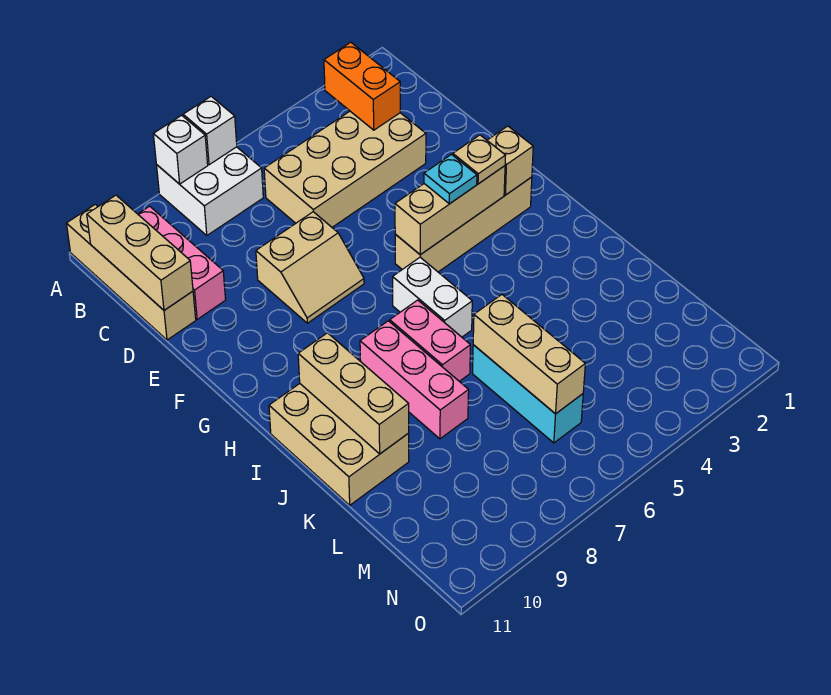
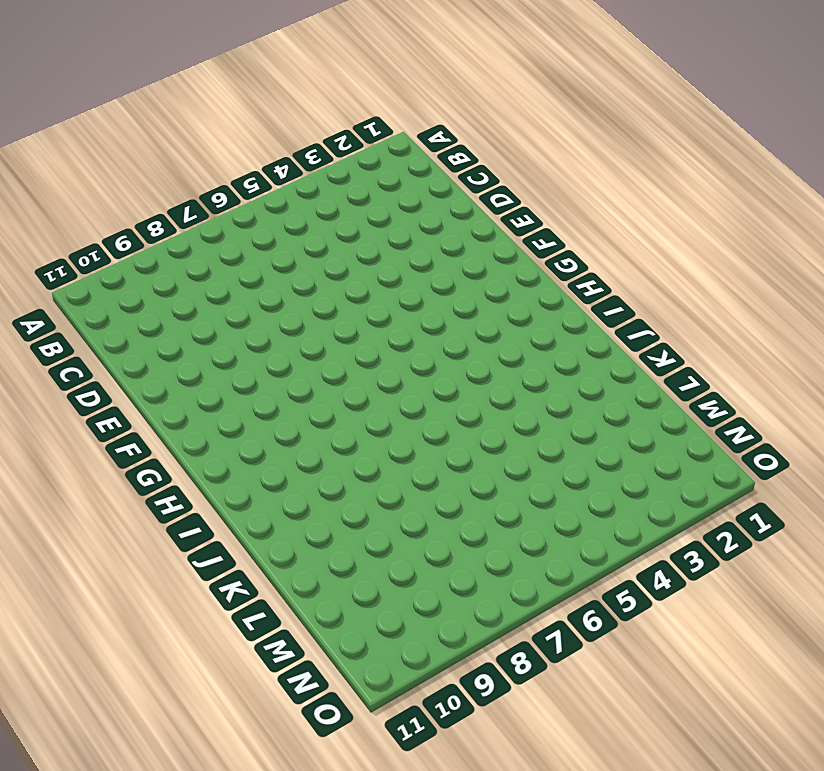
none -> white brick A7:B8 level 1
none -> tan brick A11:D11 level 1
none -> pink brick B10:D10 level 1

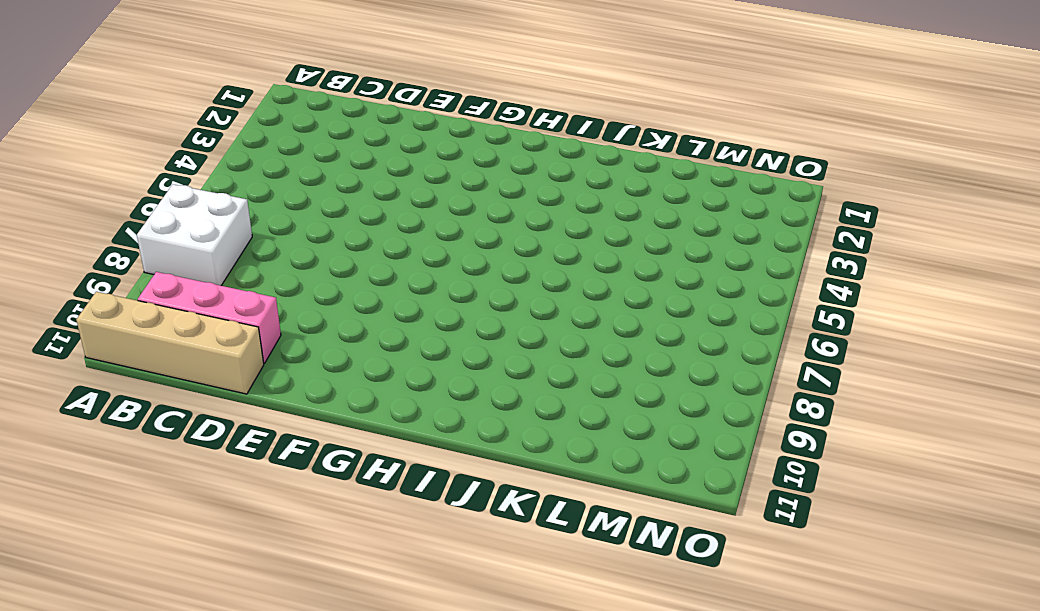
none -> tan brick C3:D6 level 1
none -> tan slope E7:F8 level 1 top E
none -> tan brick G2:G5 level 1

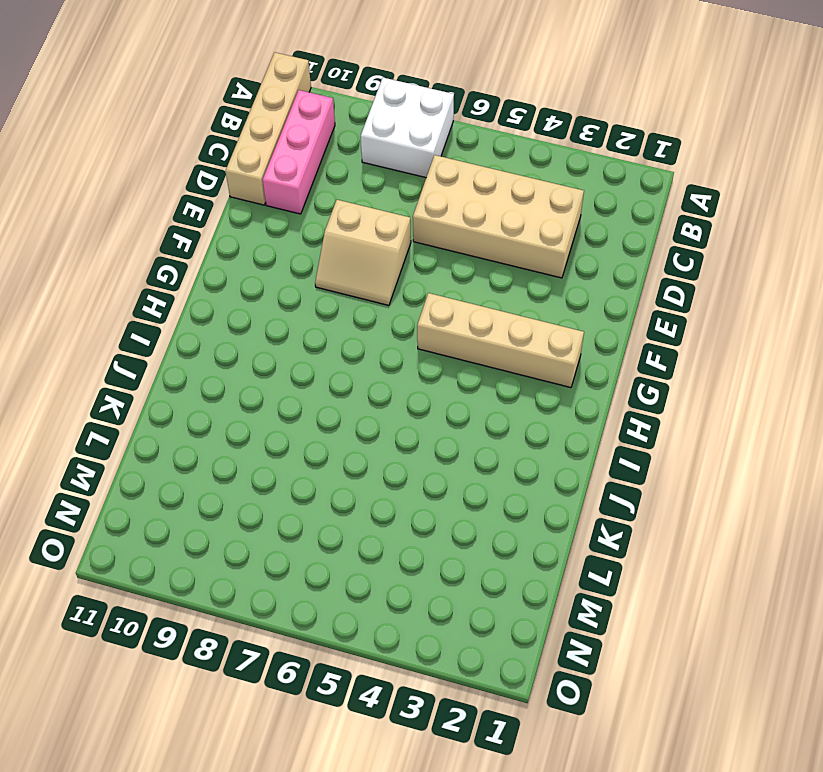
none -> white brick H6:I6 level 1
none -> pink brick I7:J7 level 1
none -> pink brick I8:K8 level 1

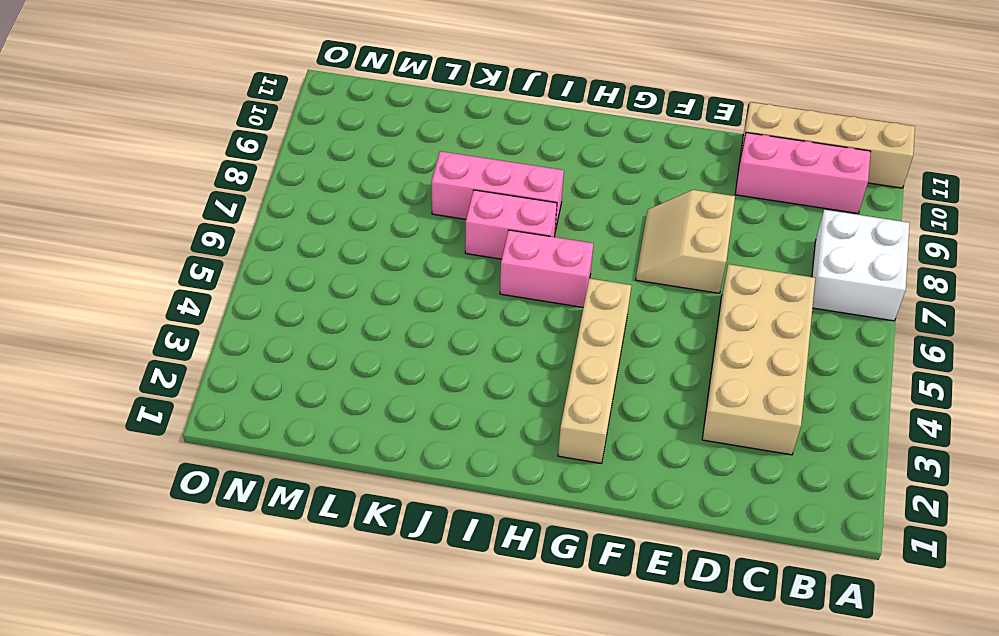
pink brick H6:I6 level 1 -> white brick H6:I6 level 1
none -> tan brick I10:K11 level 1
none -> cyan brick K6:M6 level 1
none -> white brick A7 level 2

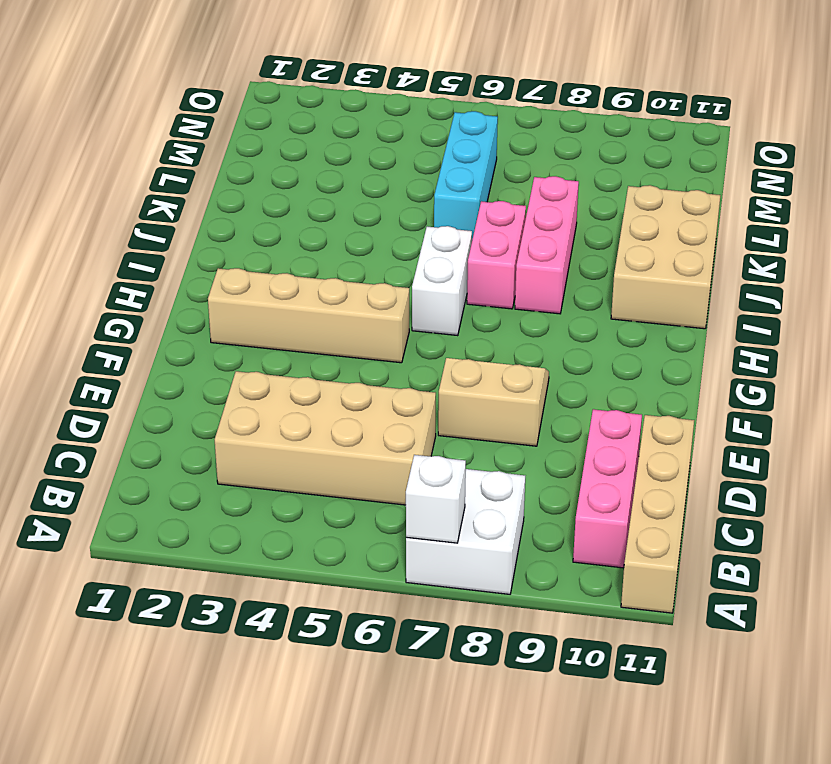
none -> white brick A8 level 2
none -> orange brick B3:C3 level 2
none -> tan brick B11:D11 level 2

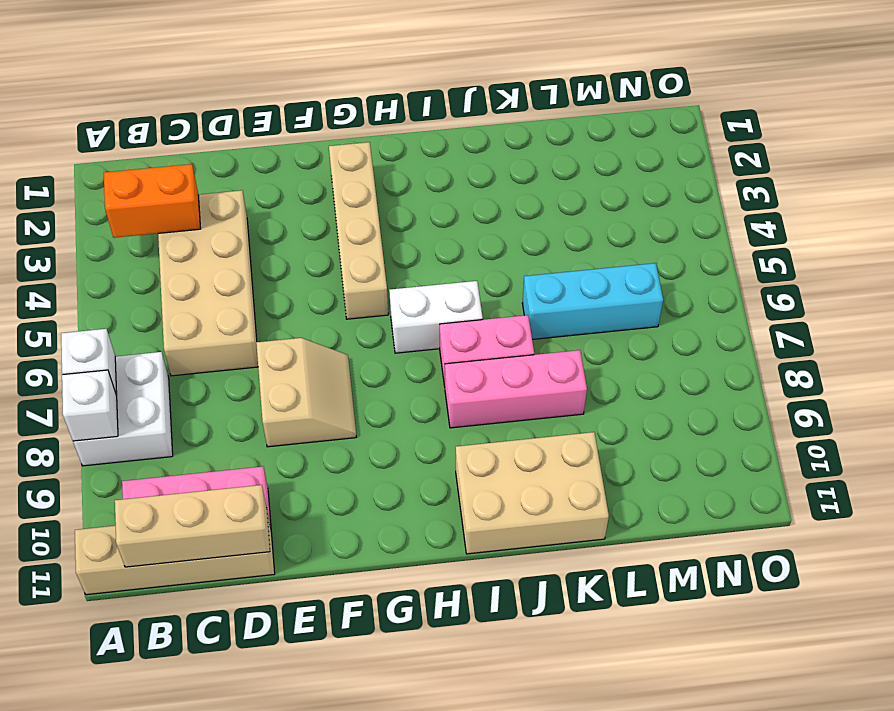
none -> tan brick G2 level 2
none -> tan brick G3:G5 level 2
none -> tan brick I10:K10 level 2

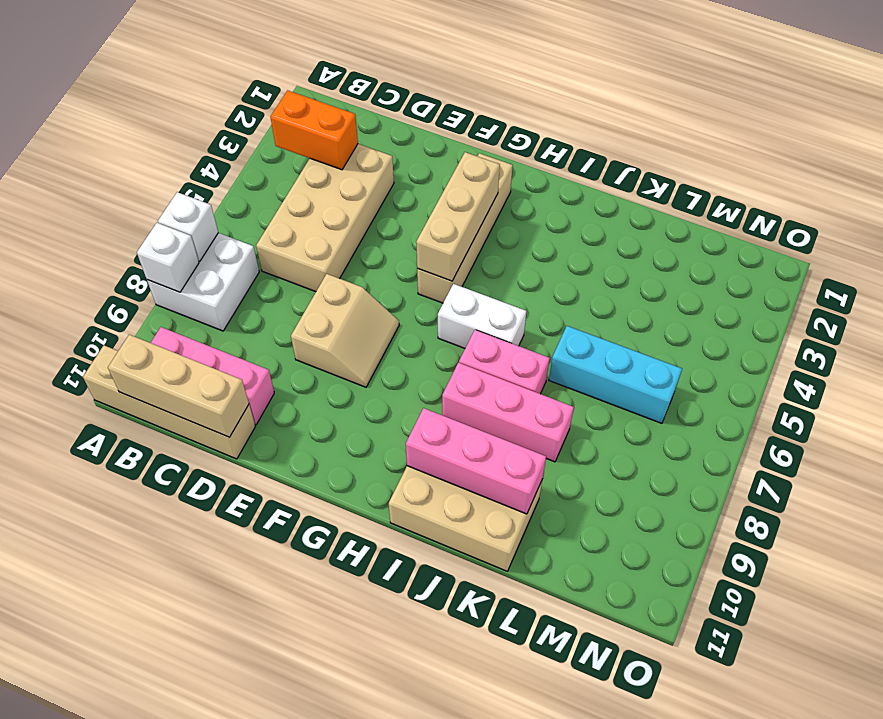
pink brick I10:K10 level 2 -> tan brick I10:K10 level 2
none -> tan brick G2 level 2
none -> tan brick K6:M6 level 2
none -> tan plate G3 level 3

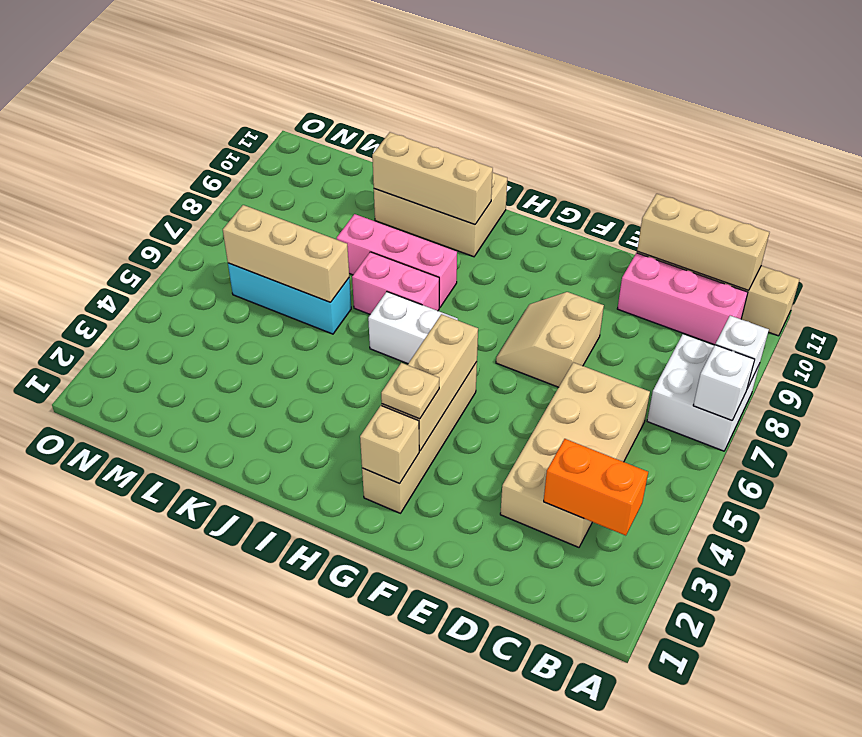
none -> cyan plate G4 level 3

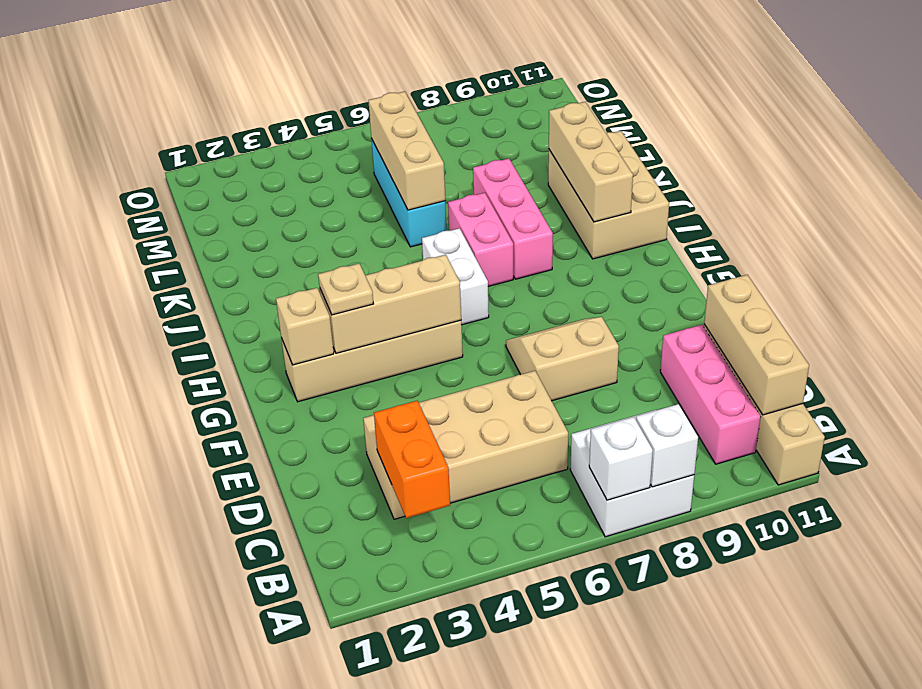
none -> cyan plate G4 level 3

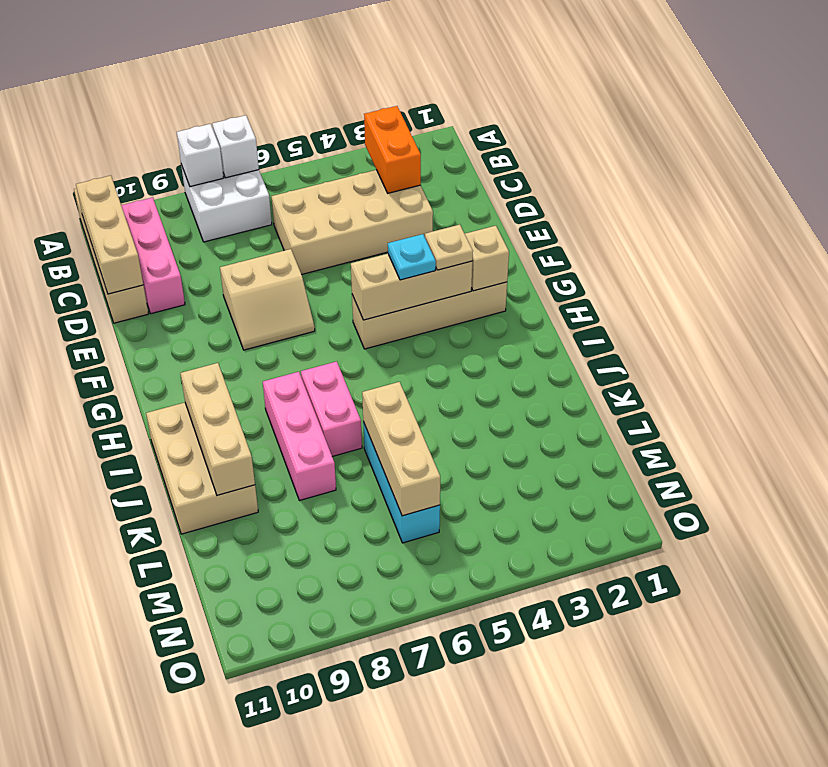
none -> white brick H6:I6 level 1

